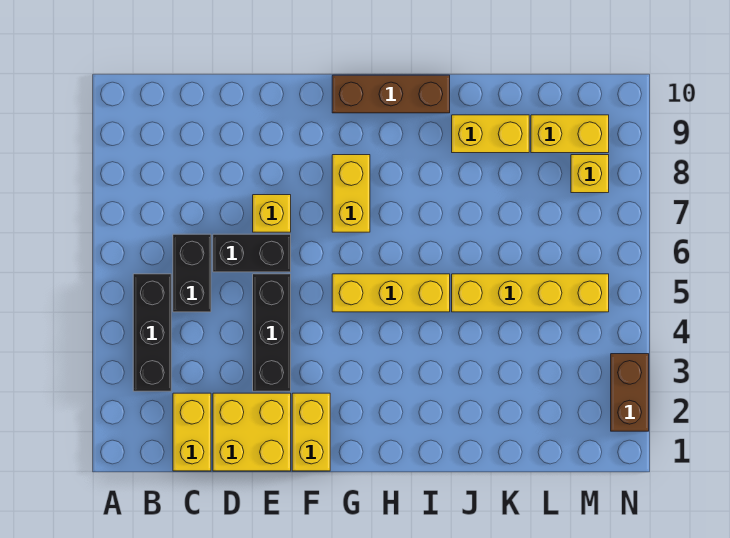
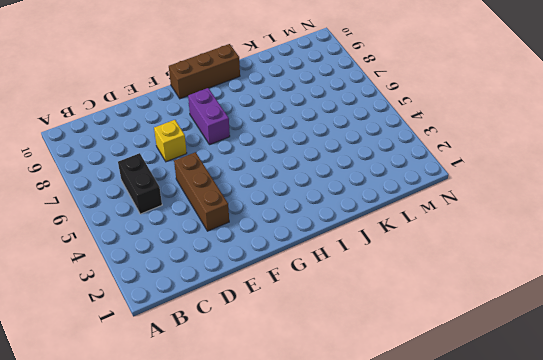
brown brick E3:E5 level 1 -> black brick E3:E5 level 1
purple brick G7:G8 level 1 -> yellow brick G7:G8 level 1
none -> black brick B3:B5 level 1
none -> yellow brick C1:C2 level 1
none -> yellow brick D1:E2 level 1

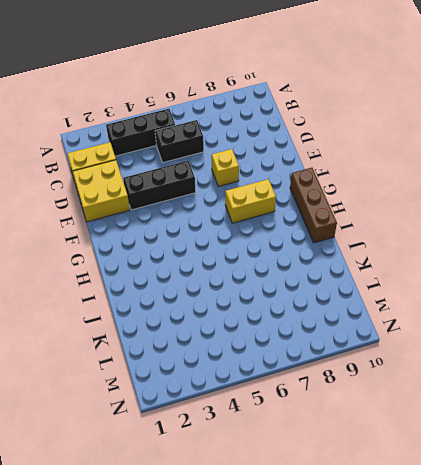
none -> black brick D6:E6 level 1
none -> yellow brick F1:F2 level 1
none -> yellow brick G5:I5 level 1

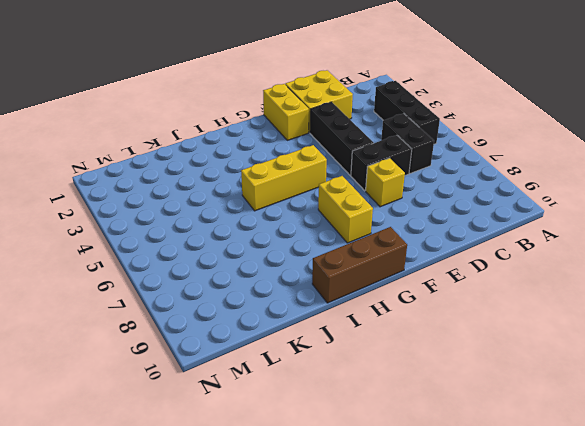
none -> yellow brick C1:C2 level 1
none -> yellow brick J5:M5 level 1
none -> yellow brick J9:K9 level 1

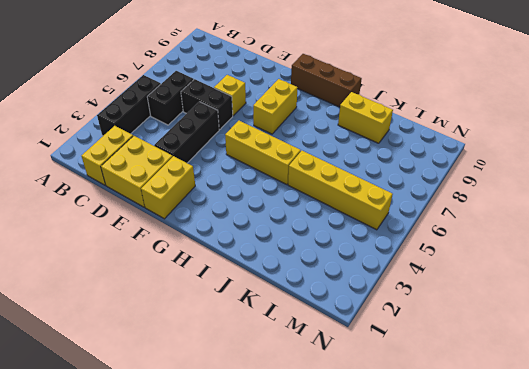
none -> yellow brick L9:M9 level 1
none -> yellow brick M8 level 1
none -> brown brick N2:N3 level 1

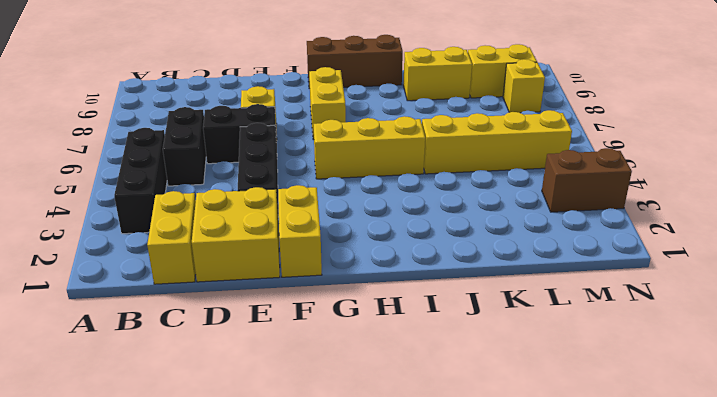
brown brick M3:N3 level 1 -> brown brick N2:N3 level 1

